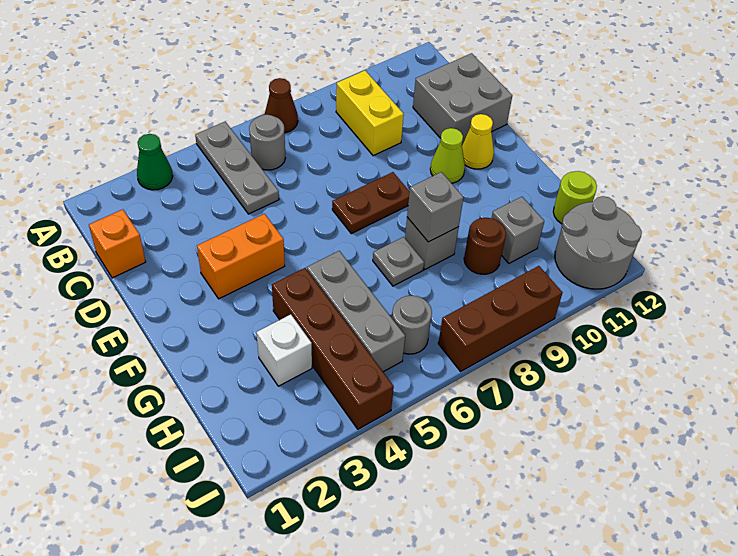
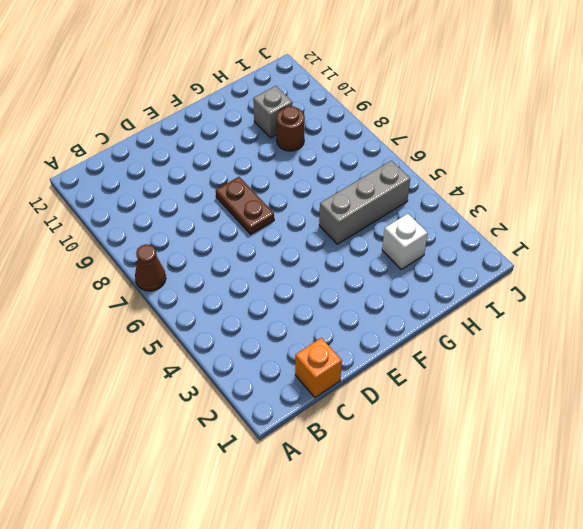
none -> green cone A3 level 1
none -> grey plate A5:C5 level 1
none -> grey round brick B6 level 1

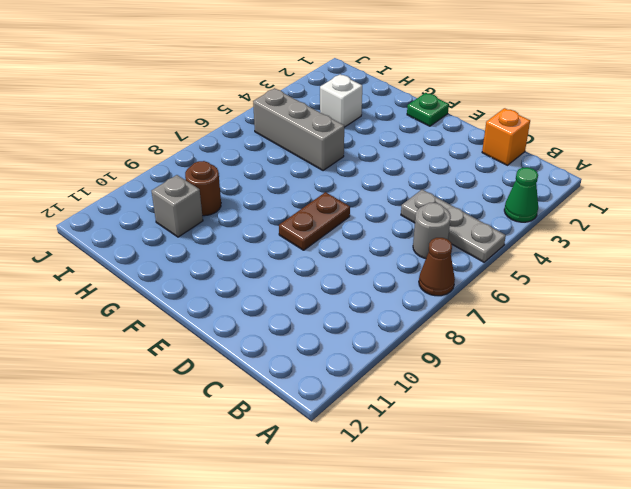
green plate F1 level 1 -> none
none -> yellow brick B9:C9 level 1
none -> grey brick C11:D12 level 1
none -> orange brick E3:E4 level 1

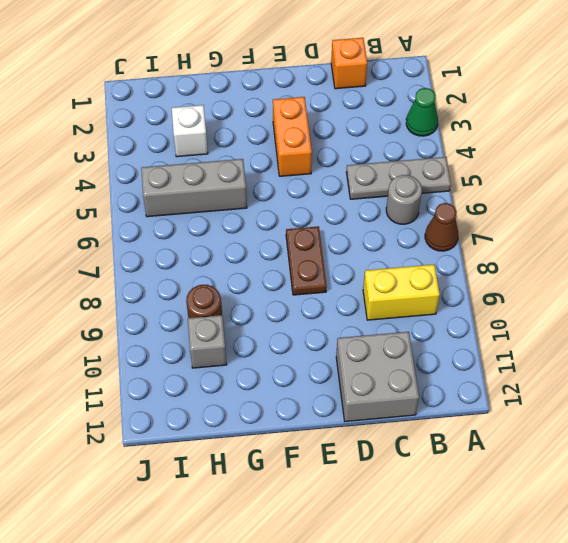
none -> lime cone E10 level 1
none -> yellow cone E11 level 1
none -> brown brick G4:J4 level 1

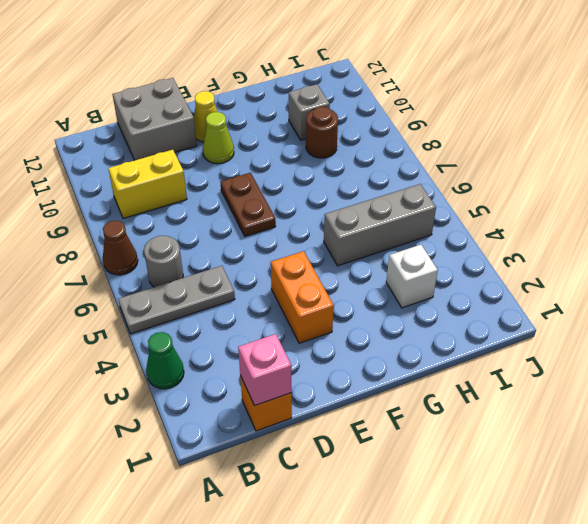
pink brick C1 level 2 -> none
none -> brown brick G4:J4 level 1
none -> grey plate G7 level 1
none -> grey brick G8 level 1

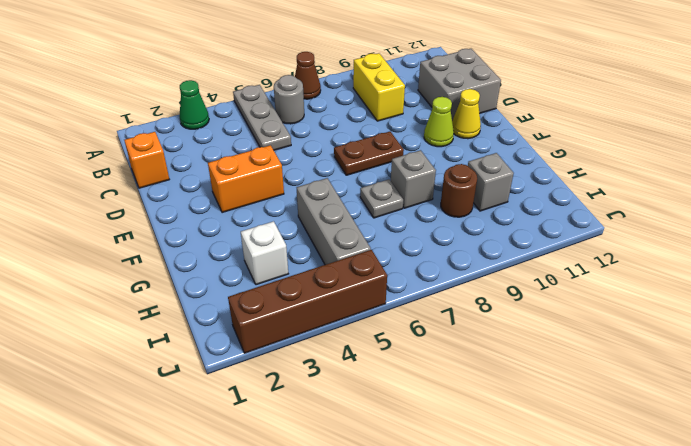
brown brick J2:J5 level 1 -> brown brick G4:J4 level 1
none -> lime round brick H12 level 1
none -> grey round brick I6 level 1
none -> grey round brick I11:J12 level 1

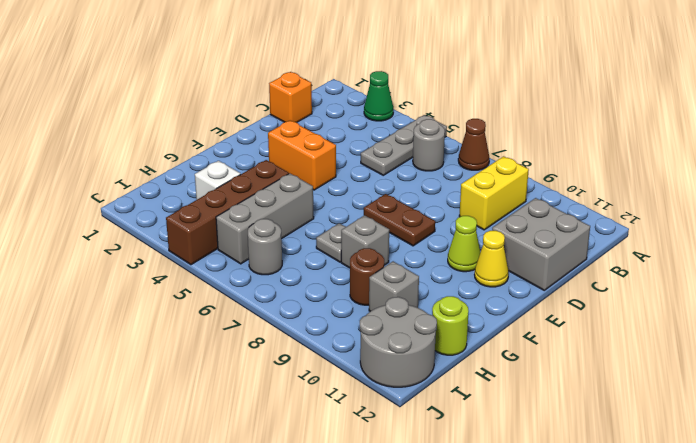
none -> brown brick J7:J9 level 1
none -> grey brick G8 level 2

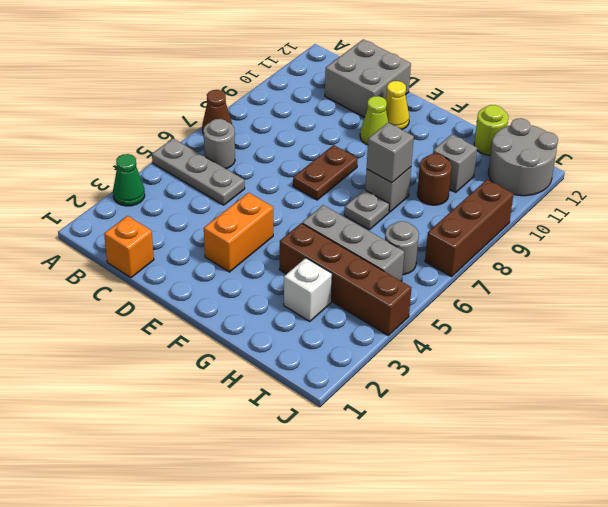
none -> yellow brick B9:C9 level 1

